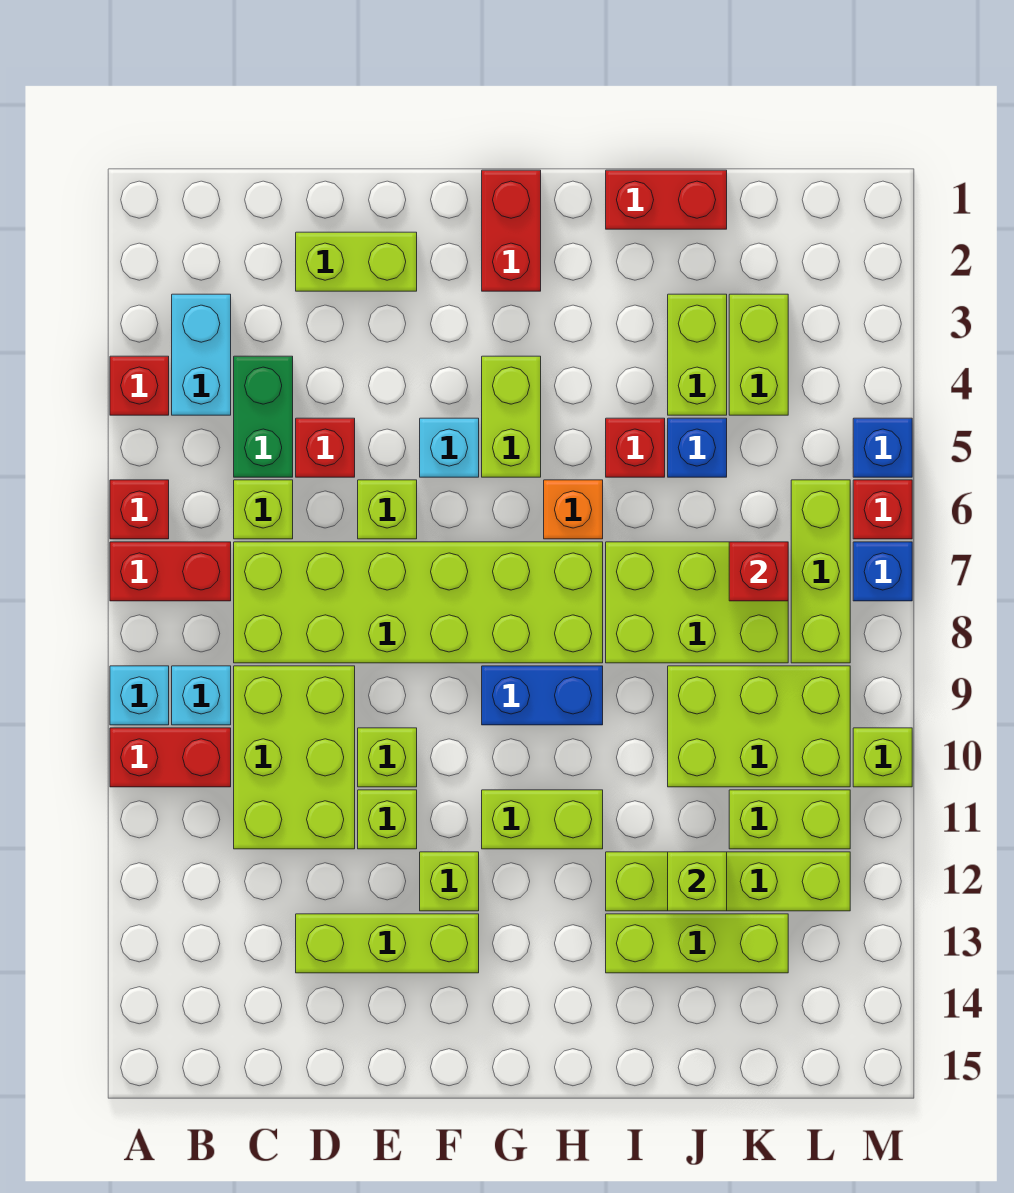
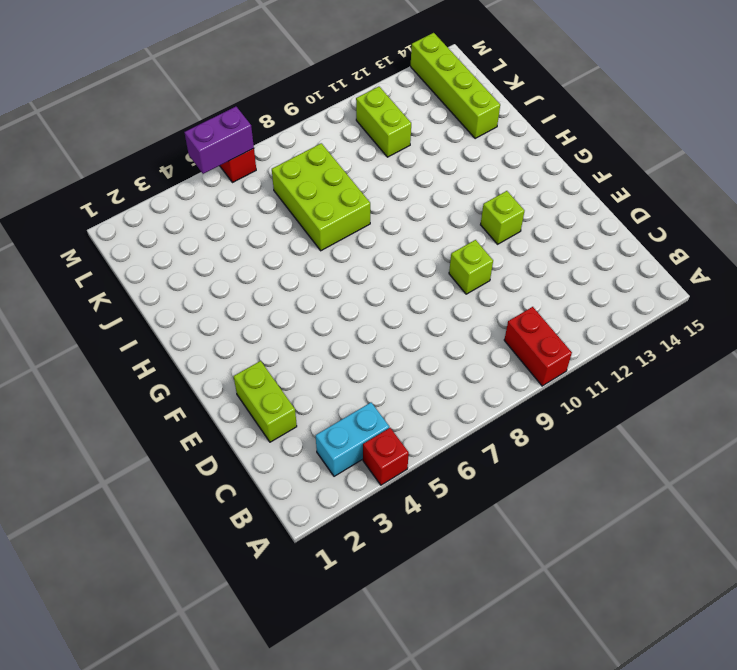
lime brick J14:M14 level 1 -> lime brick I12:L12 level 1
purple brick M5:M6 level 2 -> none
none -> red brick A6 level 1
none -> red brick A7:B7 level 1
none -> cyan brick A9 level 1
none -> cyan brick B9 level 1

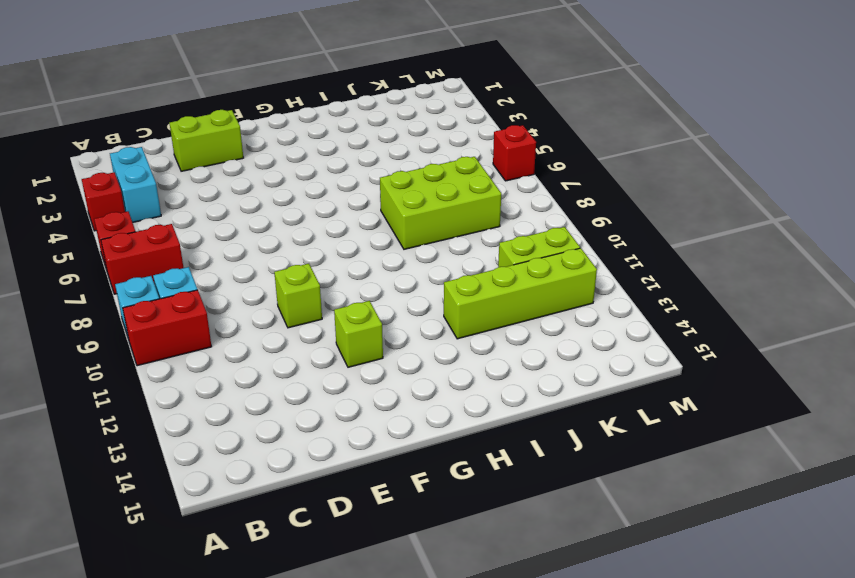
none -> green brick C4:C5 level 1
none -> lime brick C6 level 1
none -> lime brick C7:H8 level 1
none -> lime brick C9:D11 level 1

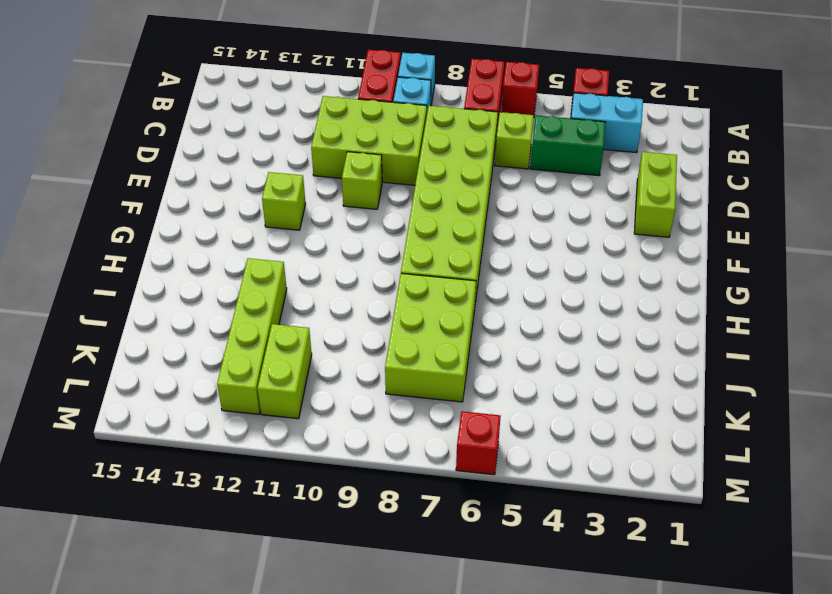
none -> red brick D5 level 1
none -> lime brick D13:F13 level 1
none -> lime brick E6 level 1
none -> lime brick E11 level 1

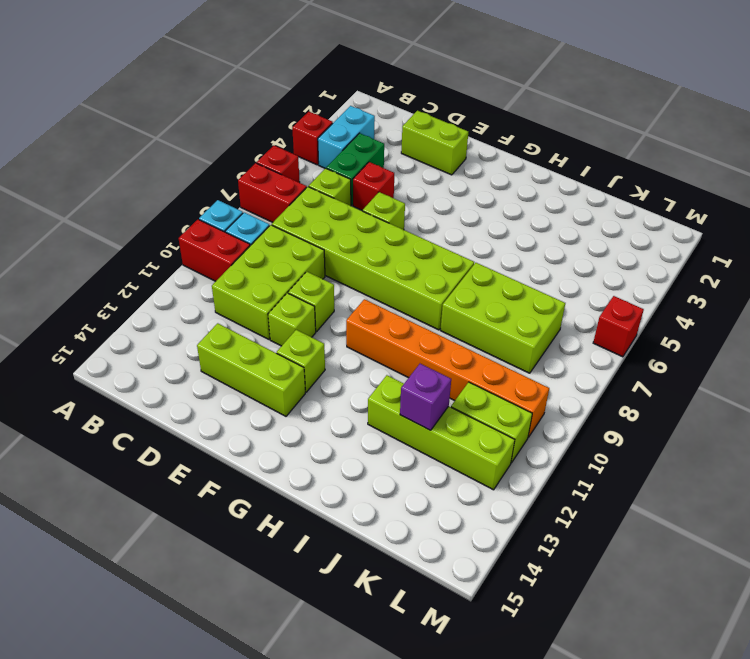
orange brick G10:L10 level 1 -> lime brick J9:L10 level 1
purple brick J12 level 2 -> lime brick J12 level 2
none -> cyan brick F5 level 1
none -> red brick G1:G2 level 1
none -> lime brick G4:G5 level 1
none -> blue brick G9:H9 level 1

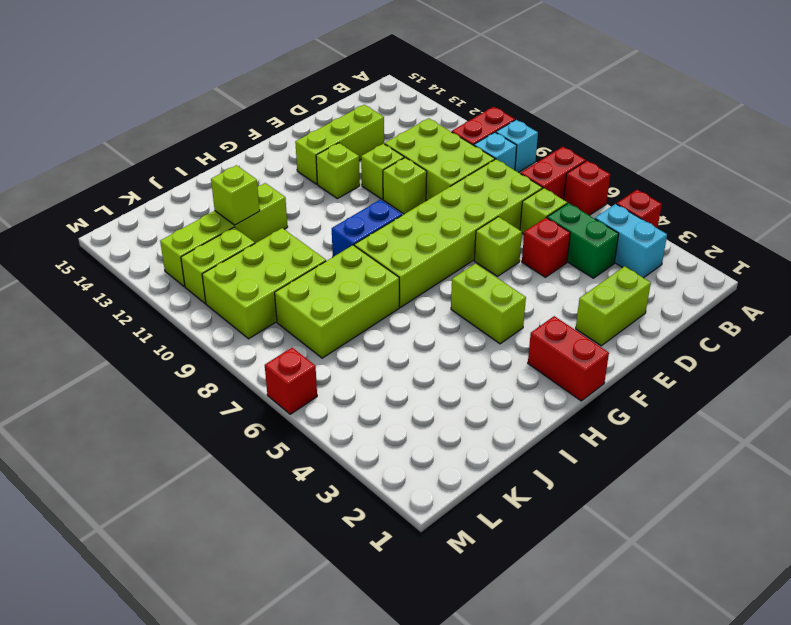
none -> cyan brick F5 level 1
none -> lime brick G11:H11 level 1
none -> orange brick H6 level 1
none -> red brick I1:J1 level 1

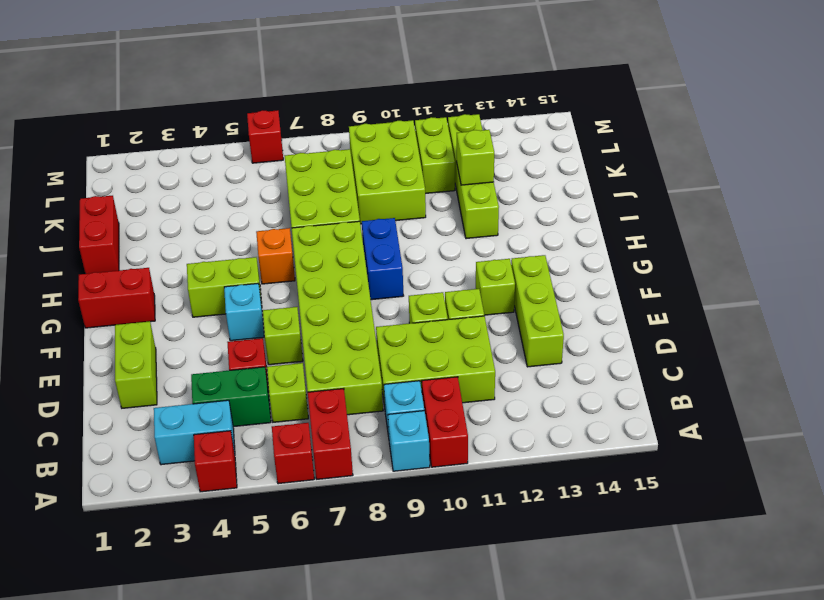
none -> lime brick G11:H11 level 1
none -> red brick I5 level 1
none -> lime brick I13:K13 level 1
none -> lime brick J3:J4 level 1

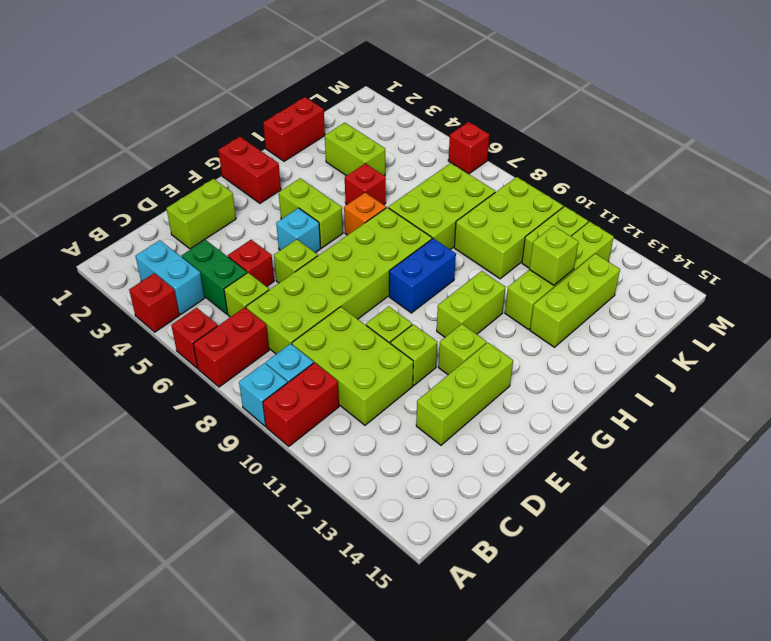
none -> blue brick J5 level 1
none -> lime brick K3:K4 level 1
none -> lime brick L6:L8 level 1
none -> blue brick M5 level 1

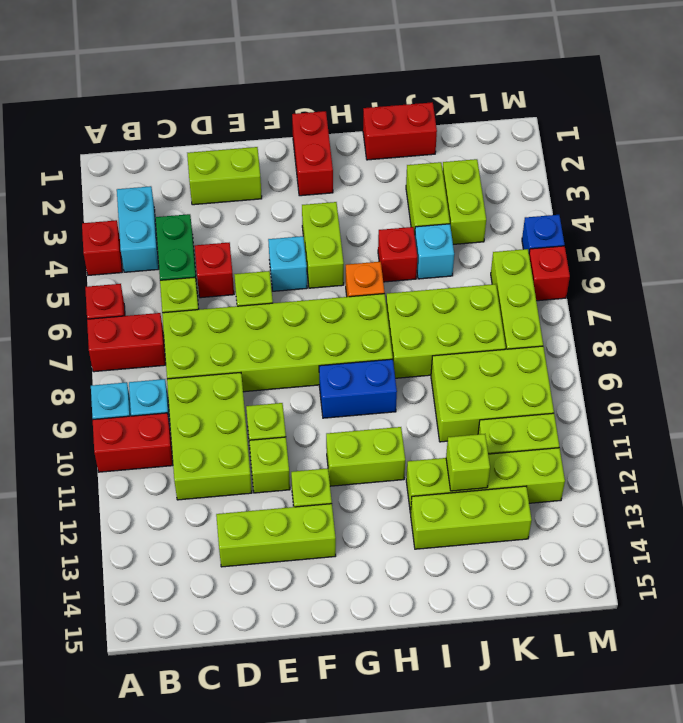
cyan brick J5 level 1 -> blue brick J5 level 1
none -> blue brick M7 level 1
none -> lime brick M10 level 1
none -> red brick K7 level 2

